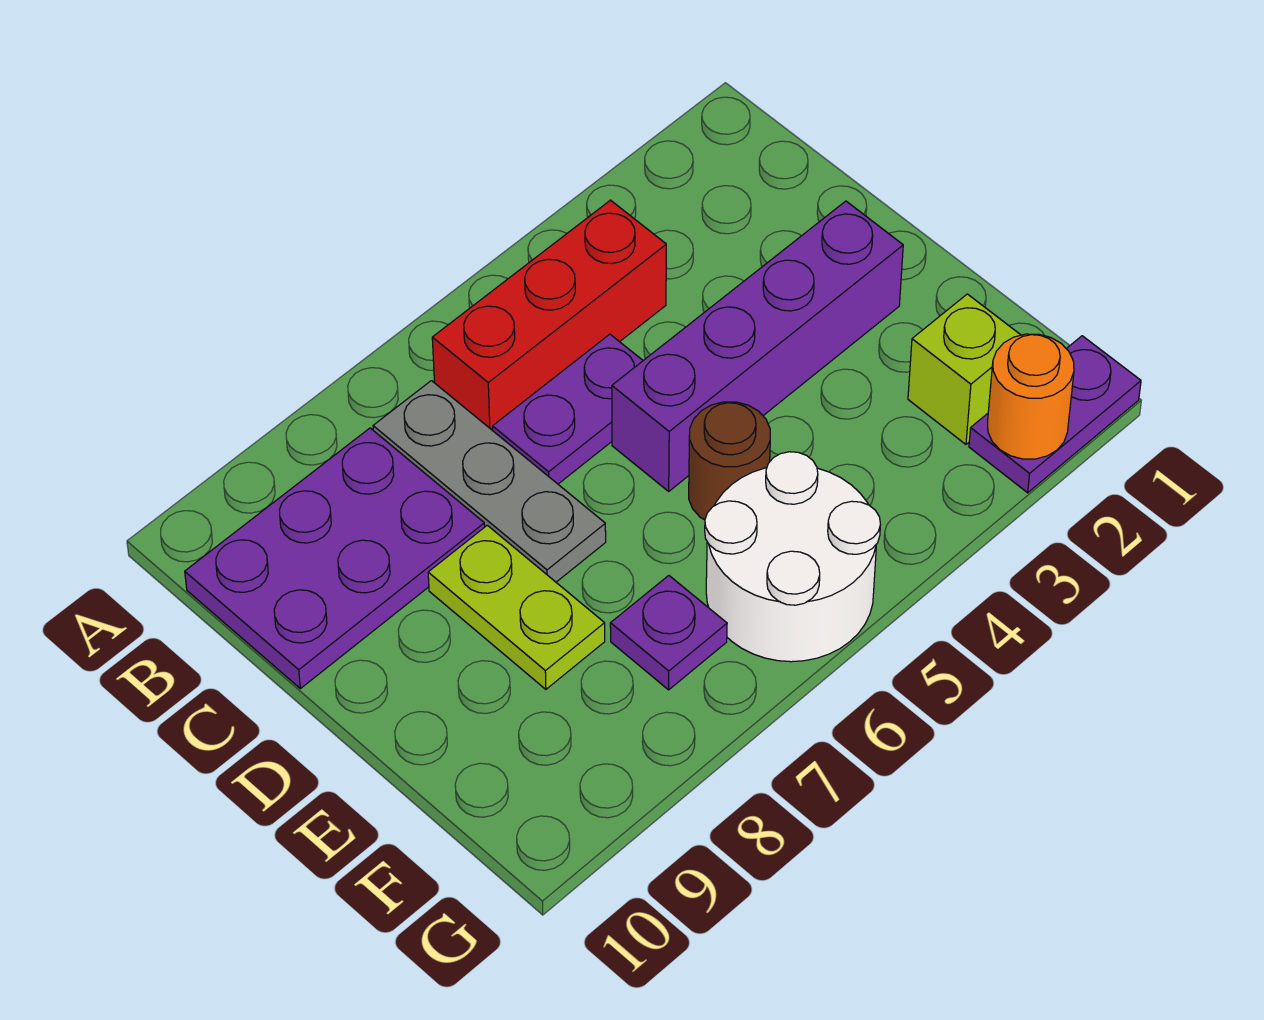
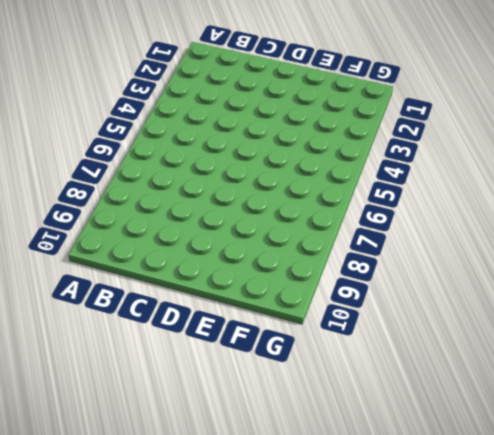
none -> red brick B4:B6 level 1
none -> grey plate B7:D7 level 1
none -> purple plate B8:C10 level 1

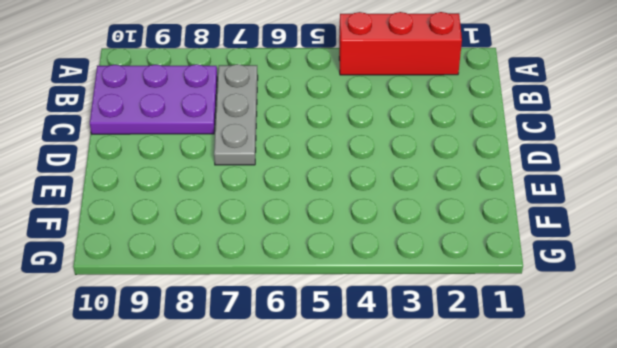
red brick A2:A4 level 1 -> red brick B4:B6 level 1
none -> purple plate C5:C6 level 1
none -> purple brick D2:D5 level 1
none -> lime plate D8:E8 level 1

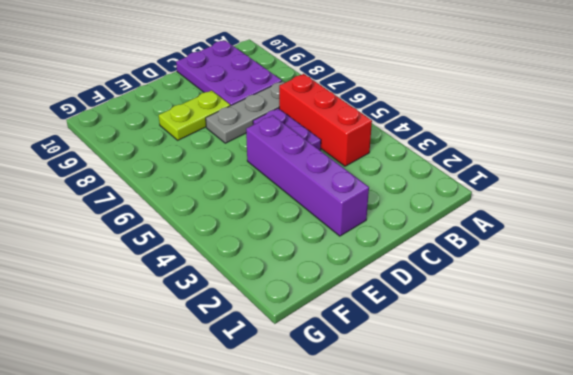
none -> brown round brick E5 level 1
none -> lime brick F2 level 1
none -> white round brick F5:G6 level 1

